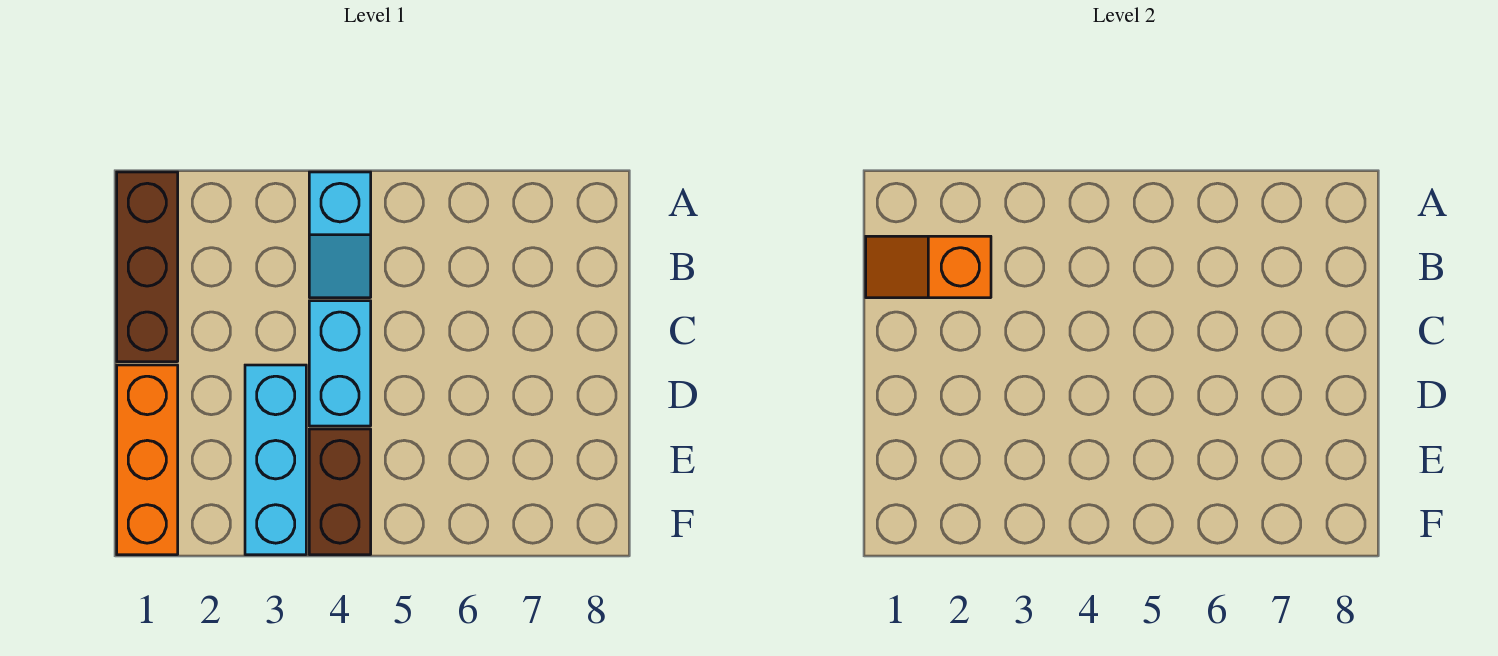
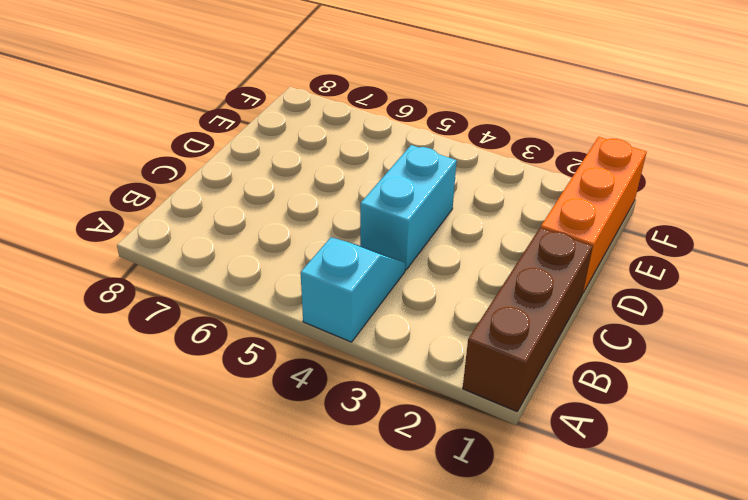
none -> cyan brick D3:F3 level 1
none -> brown brick E4:F4 level 1

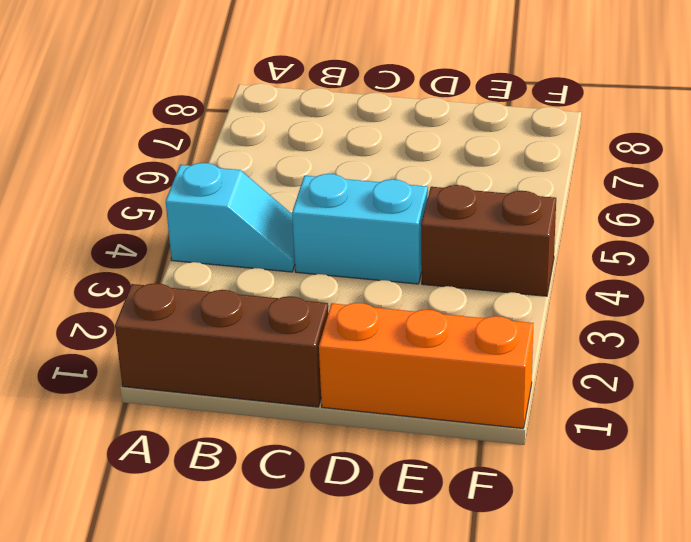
none -> cyan brick D3:F3 level 1
none -> orange slope B1:B2 level 2 top 2

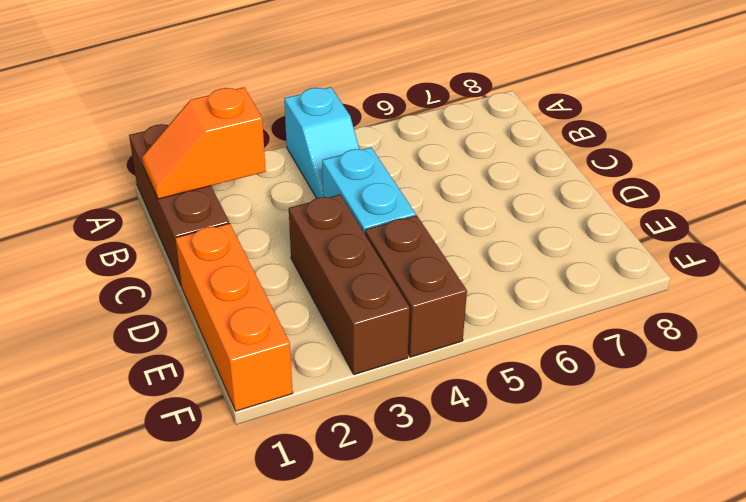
brown brick D3:F3 level 1 -> cyan brick D3:F3 level 1

